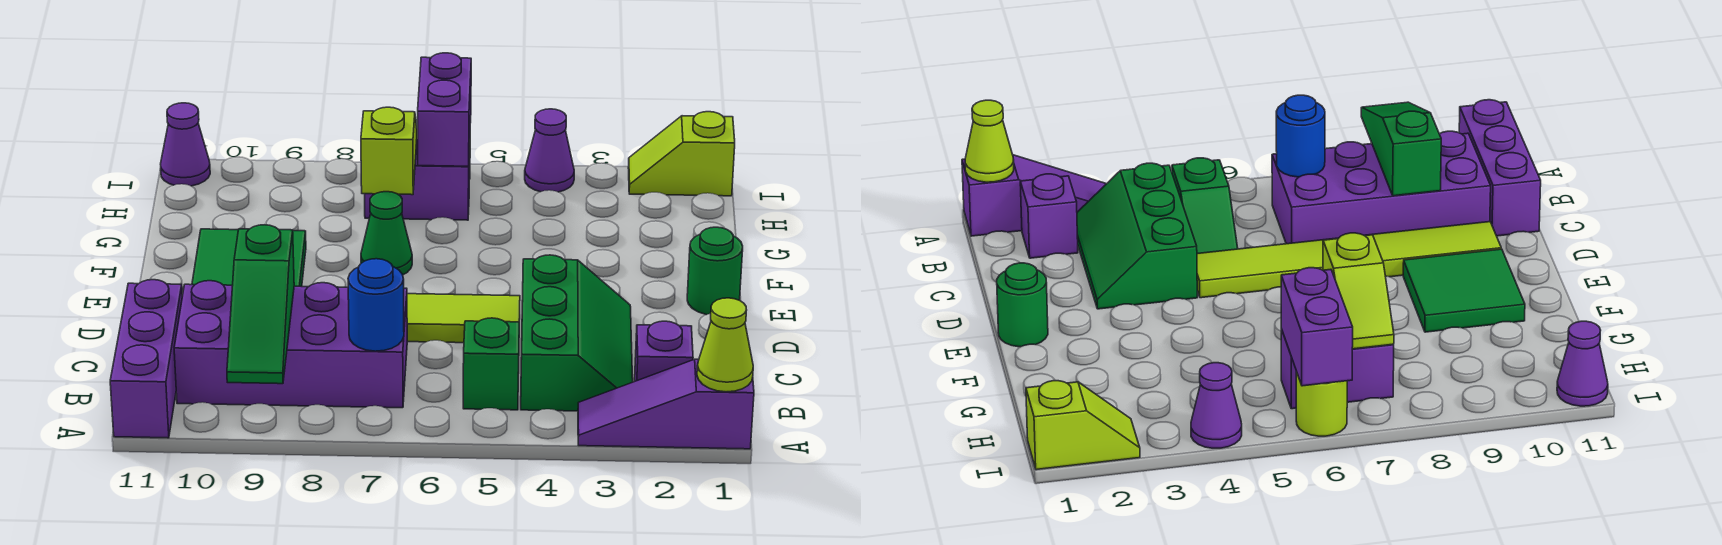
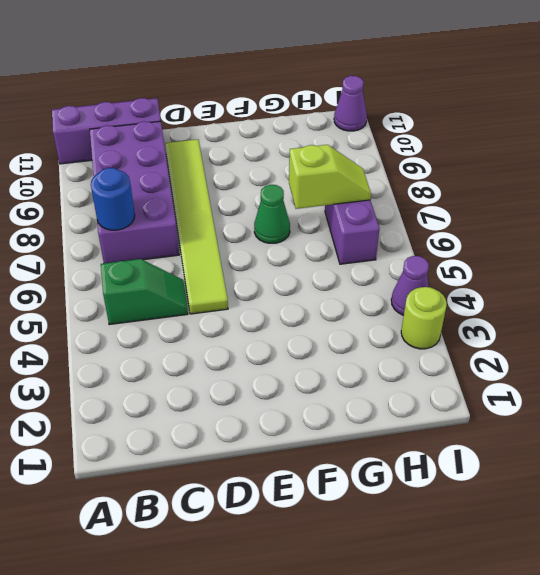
lime round brick I3 level 1 -> lime round brick I6 level 1
none -> purple slope A1:A3 level 1 top 1
none -> purple brick B2 level 1
none -> green slope B3:D4 level 1 top 4

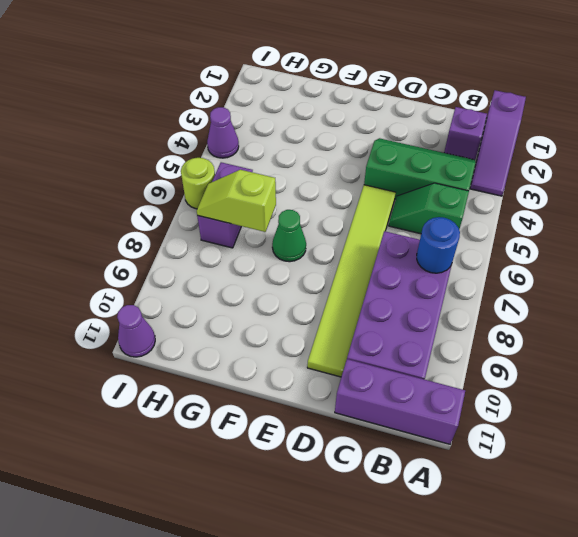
none -> green round brick E1 level 1
none -> green tile E9:F10 level 1
none -> lime slope I1:I2 level 1 top 1

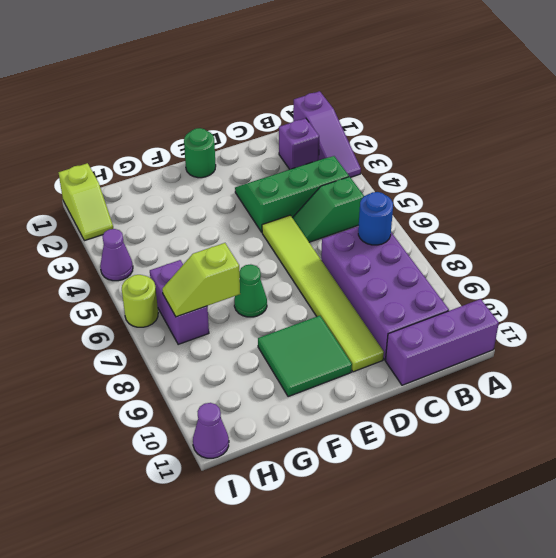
none -> lime cone A1 level 2
none -> green slope A9:C9 level 2 top C
none -> purple brick H6:I6 level 2

